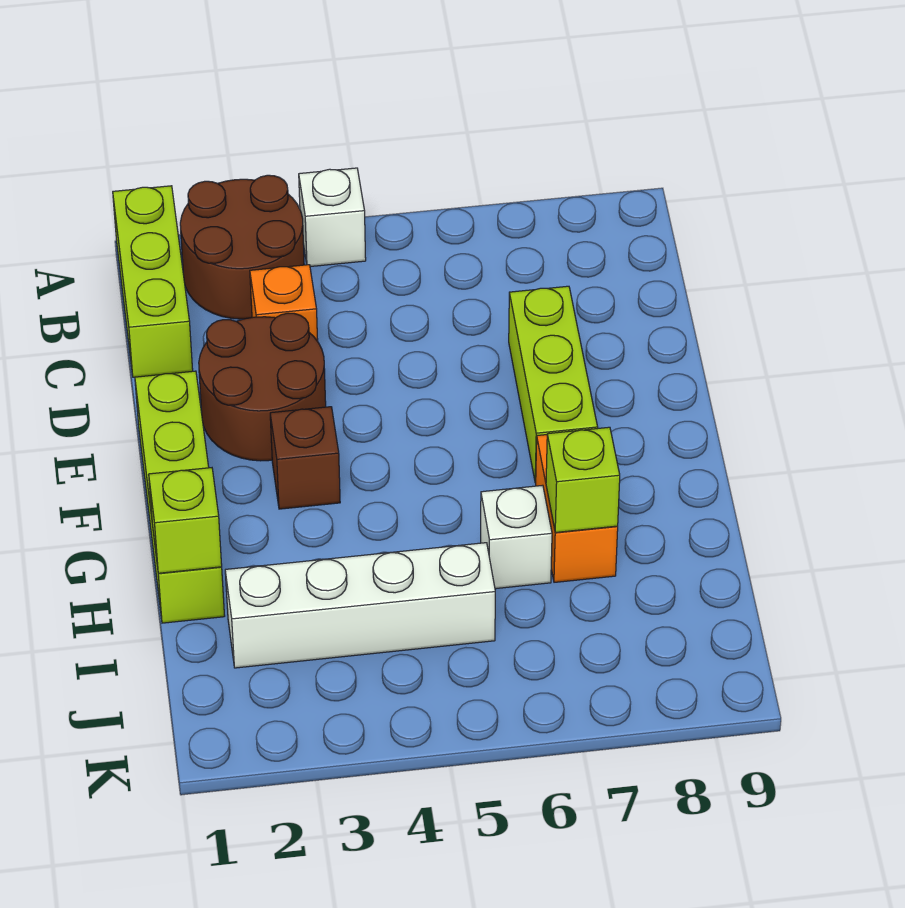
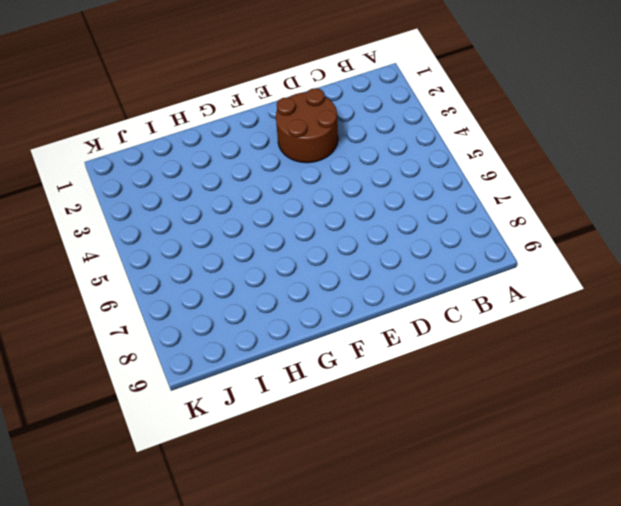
none -> lime brick A1:C1 level 1
none -> brown round brick A2:B3 level 1
none -> white brick A4 level 1

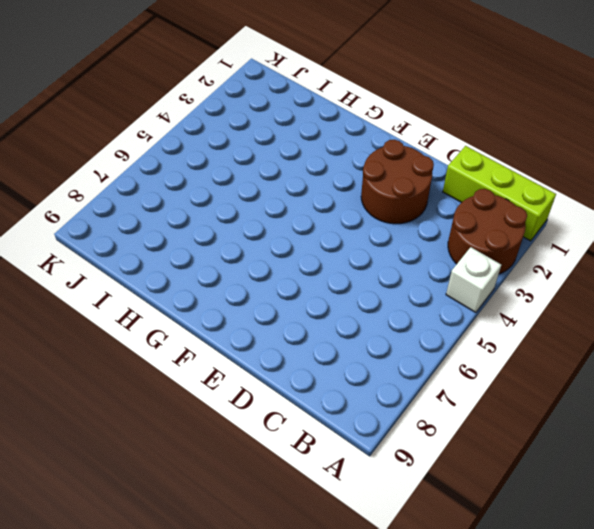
none -> orange brick C3 level 1
none -> lime brick D7:F7 level 1
none -> lime brick E1:H1 level 1

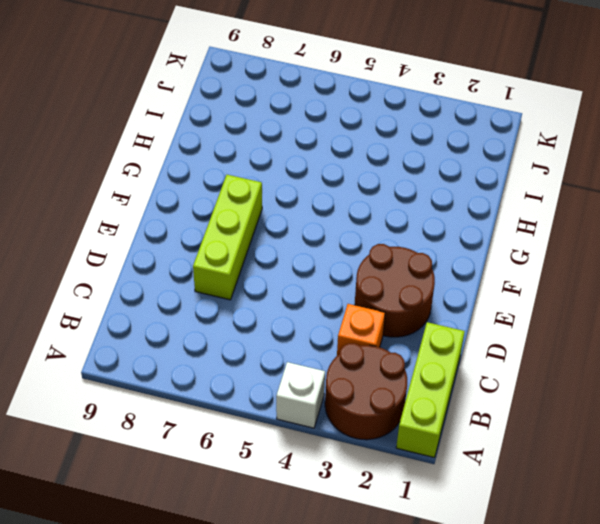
none -> lime brick E1:H1 level 1
none -> brown brick F3 level 1
none -> orange brick G7:H7 level 1

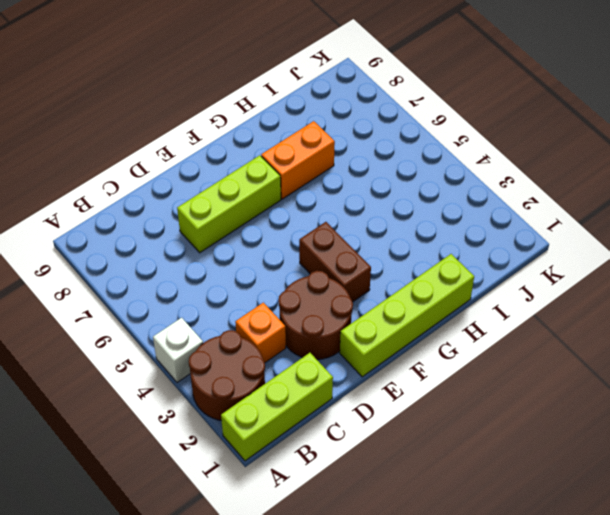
brown brick F3:F4 level 1 -> brown brick F3 level 1
none -> white brick H6 level 1
none -> white brick I2:I5 level 1
none -> lime brick H1 level 2

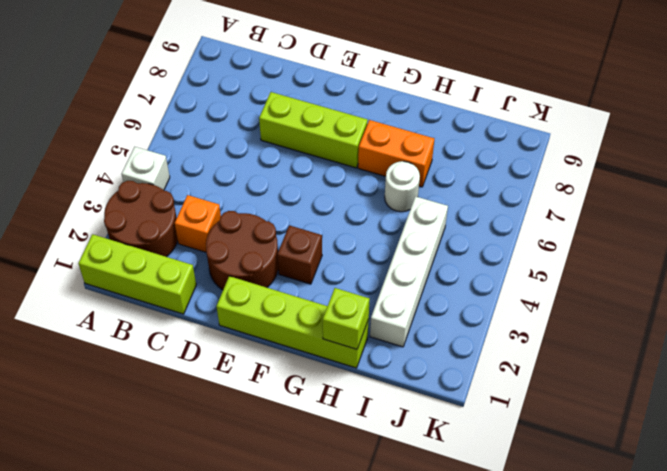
white round brick H6 level 1 -> white brick H6 level 1
none -> lime brick H7 level 2

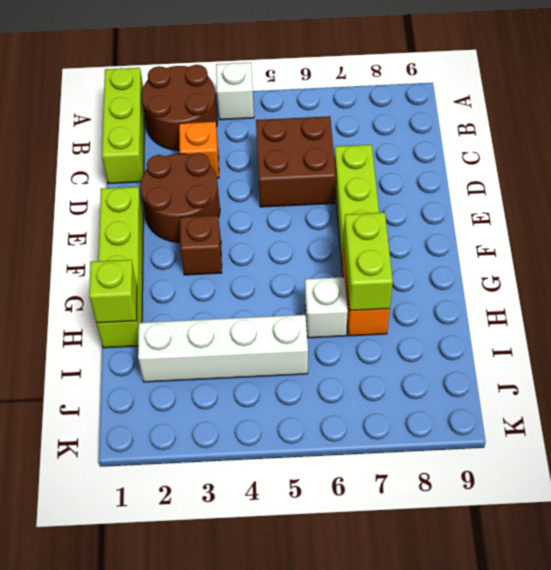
brown brick C5:D6 level 1 -> none
lime brick G7:H7 level 2 -> lime brick H7 level 2

